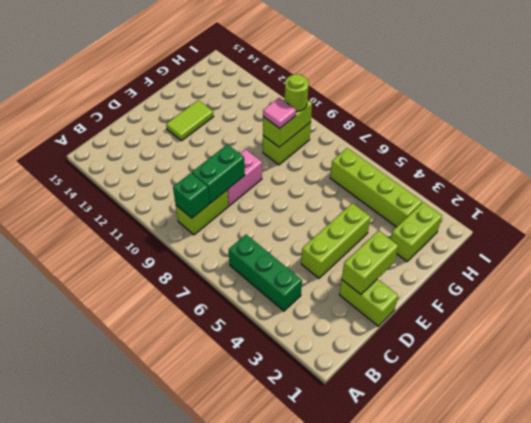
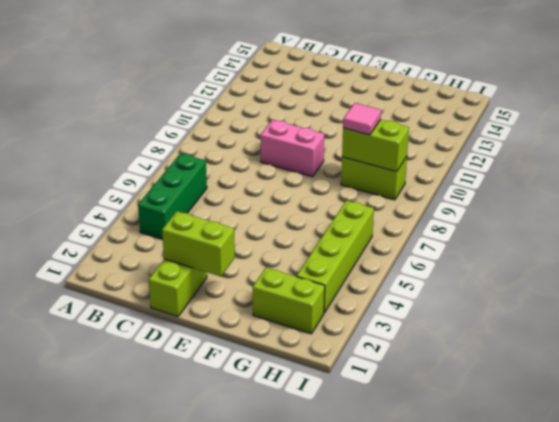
none -> lime brick B9:C9 level 1
none -> lime brick D4:F4 level 1
none -> lime tile E13:F13 level 1

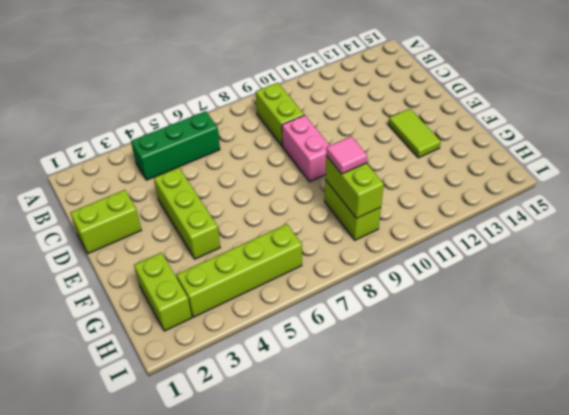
none -> green brick B9 level 2
none -> green brick C9:D9 level 2
none -> lime brick D2:E2 level 2

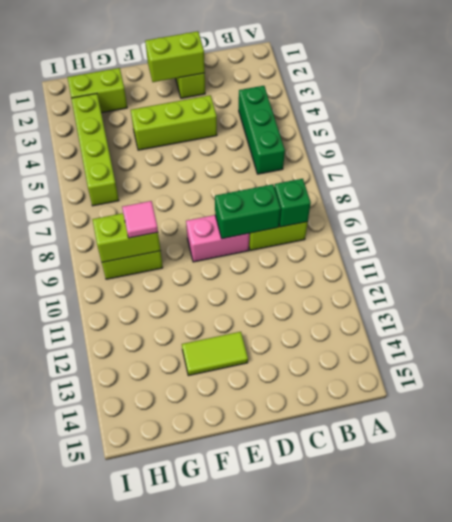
none -> lime round brick H9 level 3

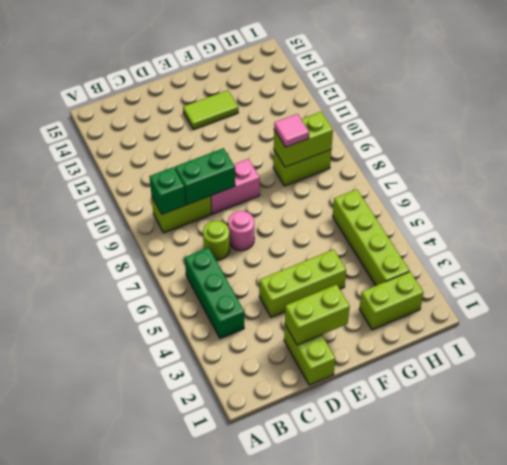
lime round brick C7 level 1 -> lime round brick H9 level 3
pink round brick D7 level 1 -> none

